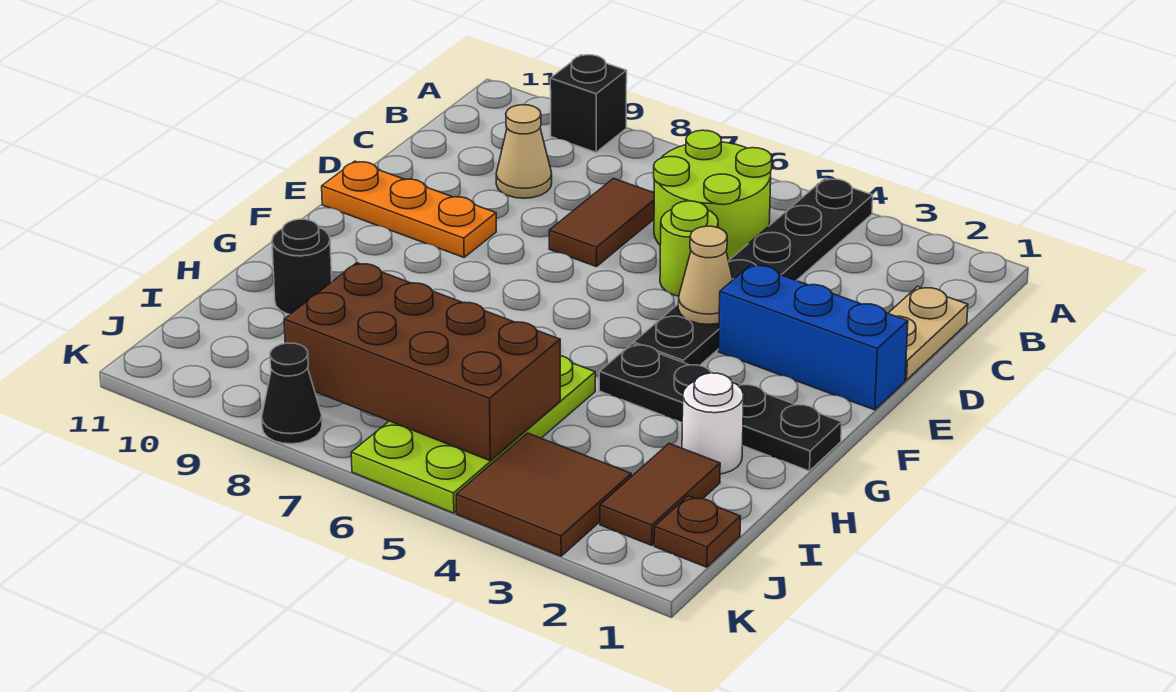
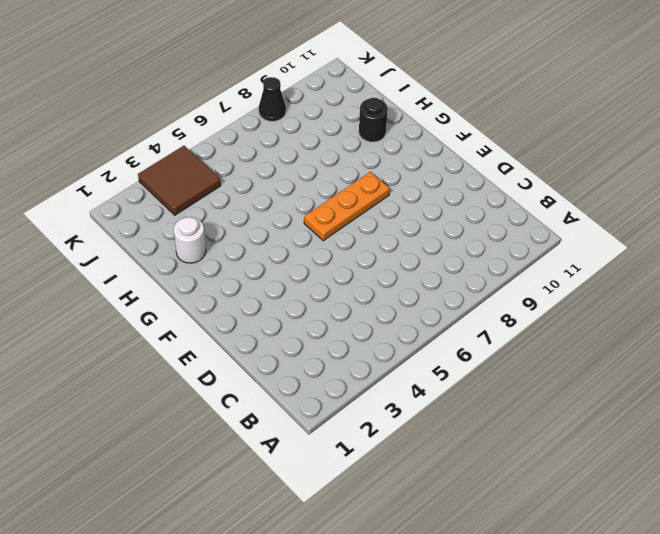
orange plate F6:F8 level 1 -> orange plate E9:E11 level 1
none -> black plate A4:F4 level 1
none -> black brick A9 level 1
none -> lime round brick B5:C6 level 1

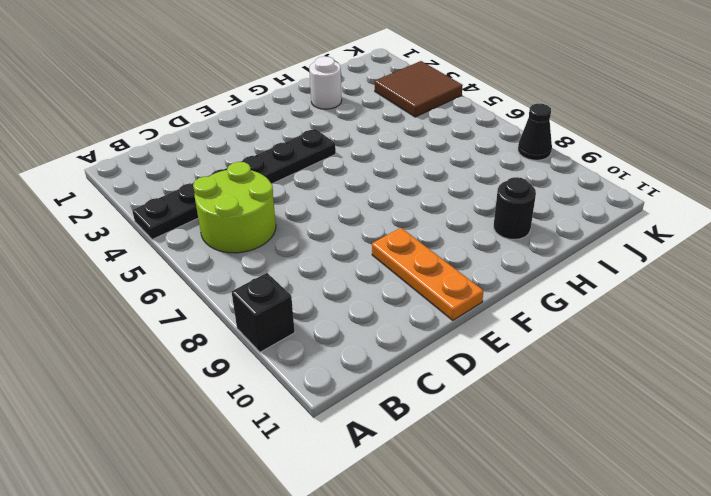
none -> tan plate C1:D1 level 1
none -> brown tile C7:D7 level 1
none -> tan cone C9 level 1

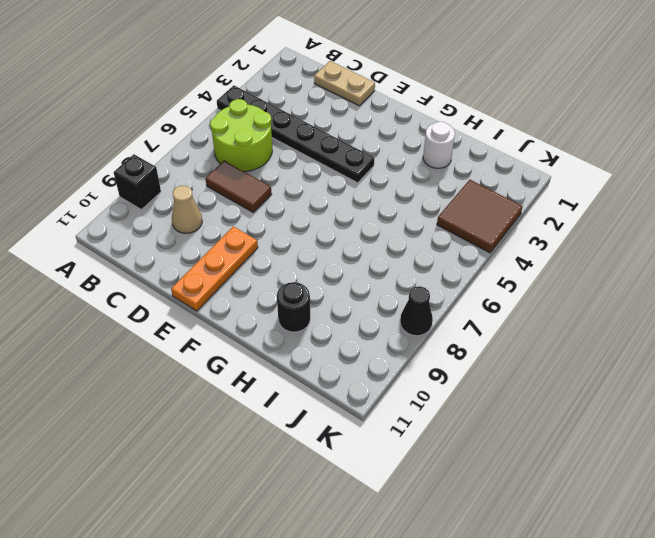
none -> lime round brick D5 level 1
none -> blue brick E1:E3 level 1
none -> black plate G1:G4 level 1

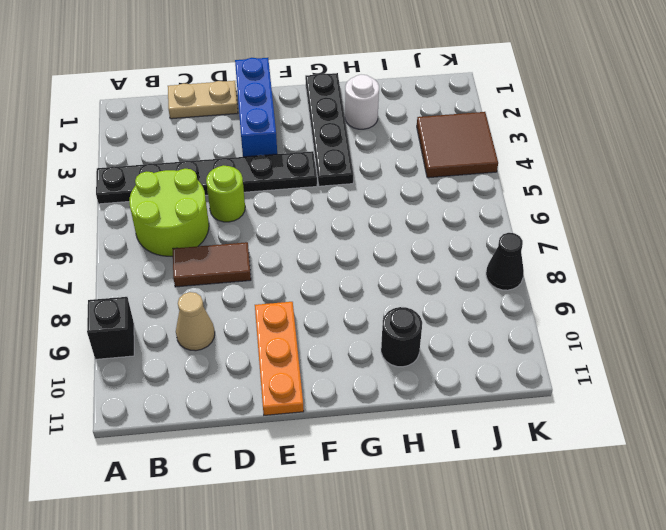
none -> lime plate H5:K6 level 1
none -> brown tile I2:J2 level 1
none -> brown plate J1 level 1

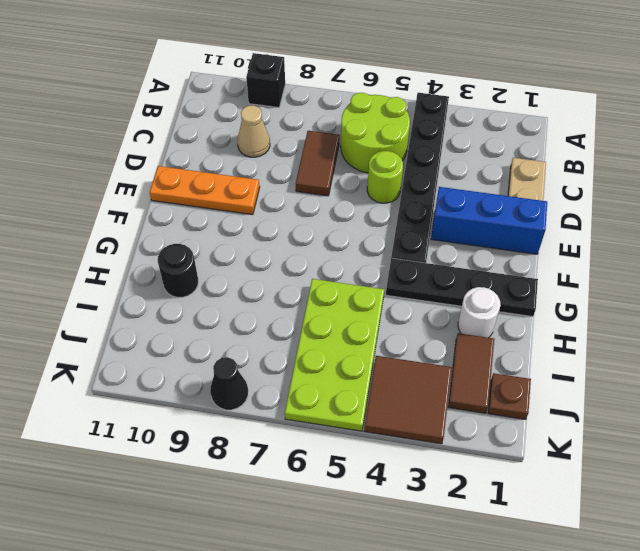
none -> tan cone E4 level 2
none -> brown brick I5:J8 level 2

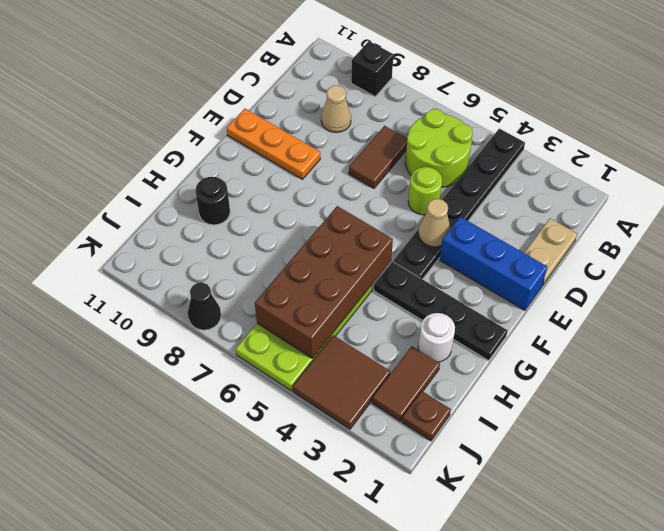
brown brick G5:J6 level 2 -> brown brick I5:J8 level 2

